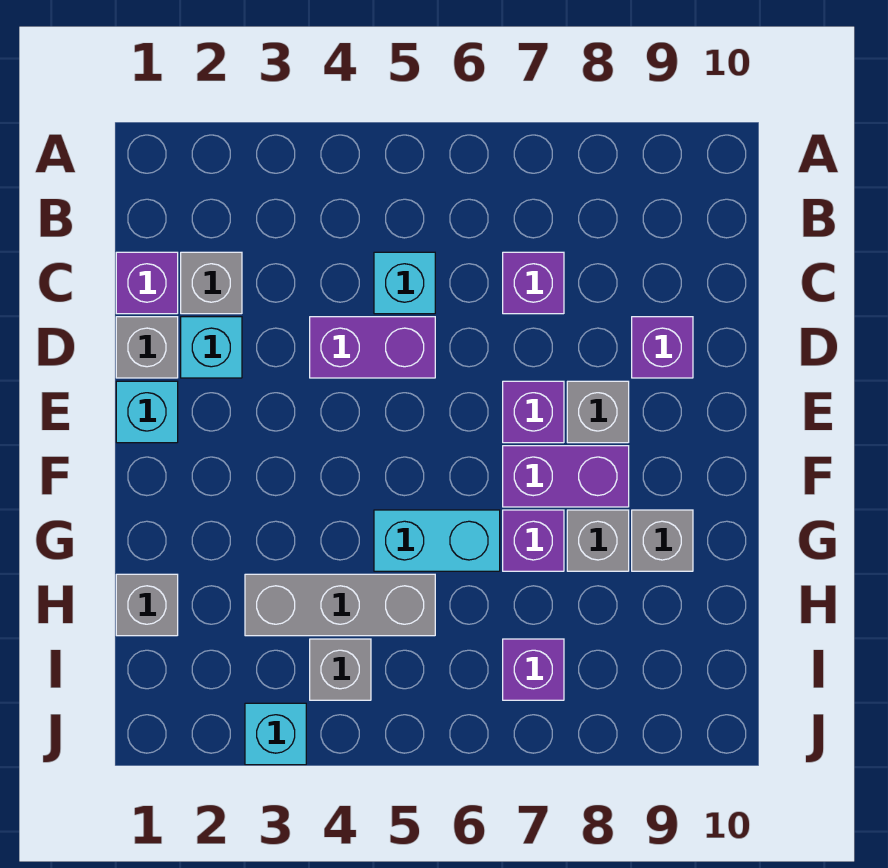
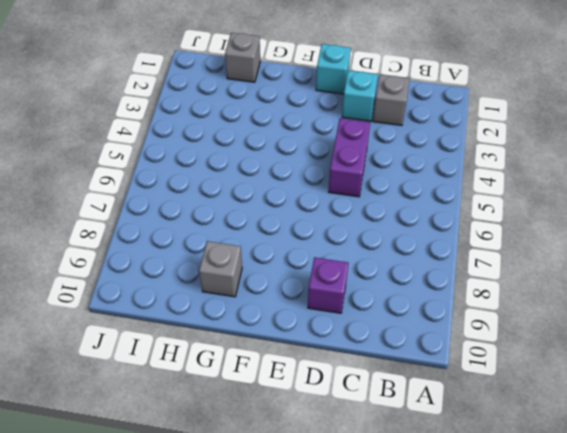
none -> purple brick C1 level 1
none -> cyan brick C5 level 1
none -> purple brick C7 level 1

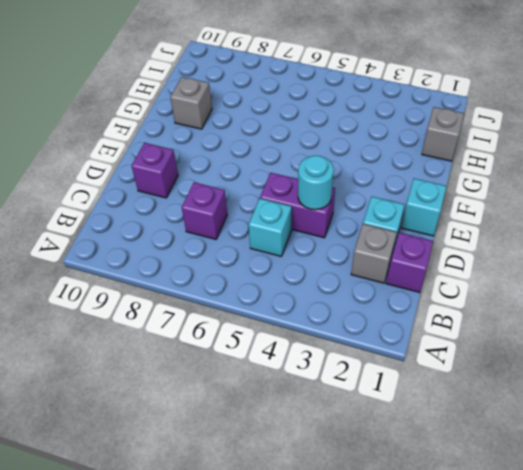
cyan round brick D4 level 2 -> none
none -> grey brick D1 level 1
none -> purple brick E7 level 1
none -> grey brick E8 level 1

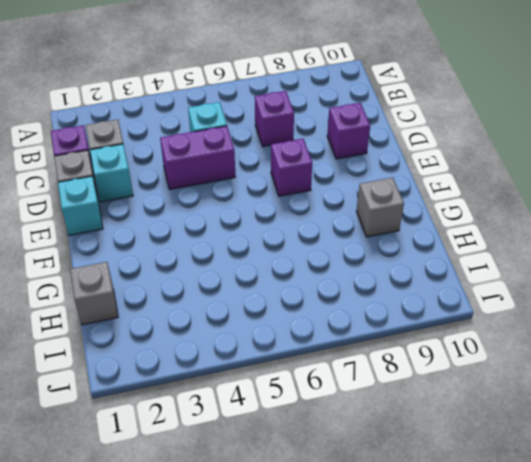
none -> grey brick E8 level 1
none -> purple brick F7:F8 level 1
none -> cyan brick G5:G6 level 1

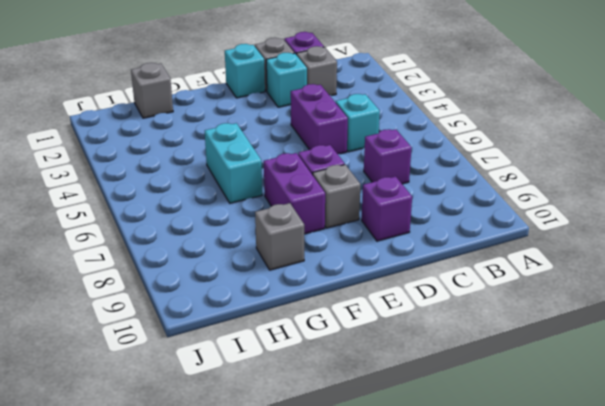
none -> purple brick G7 level 1
none -> grey brick G8 level 1
none -> grey brick H3:H5 level 1

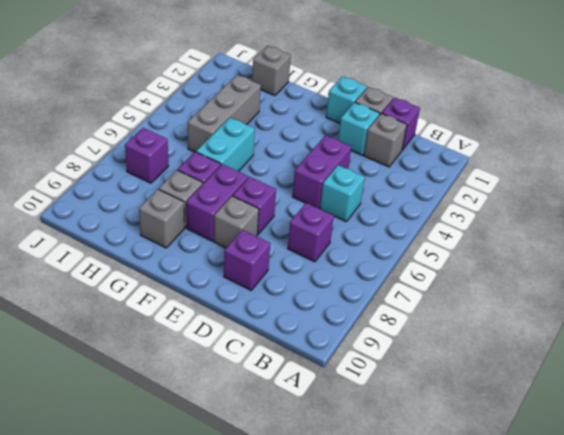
none -> grey brick I4 level 1
none -> cyan brick J3 level 1

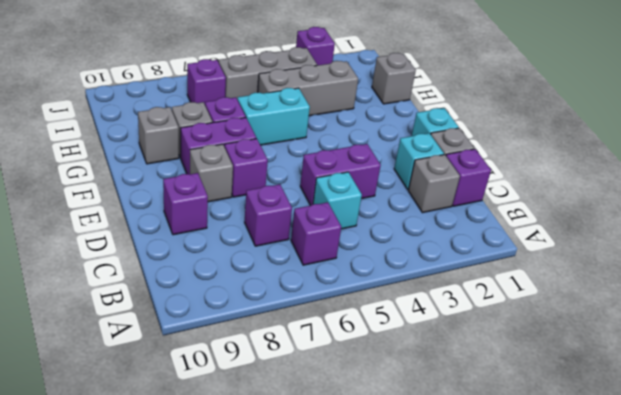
purple brick B6 level 1 -> none
grey brick I4:I6 level 1 -> grey brick I4 level 1
purple brick J3 level 1 -> cyan brick J3 level 1

